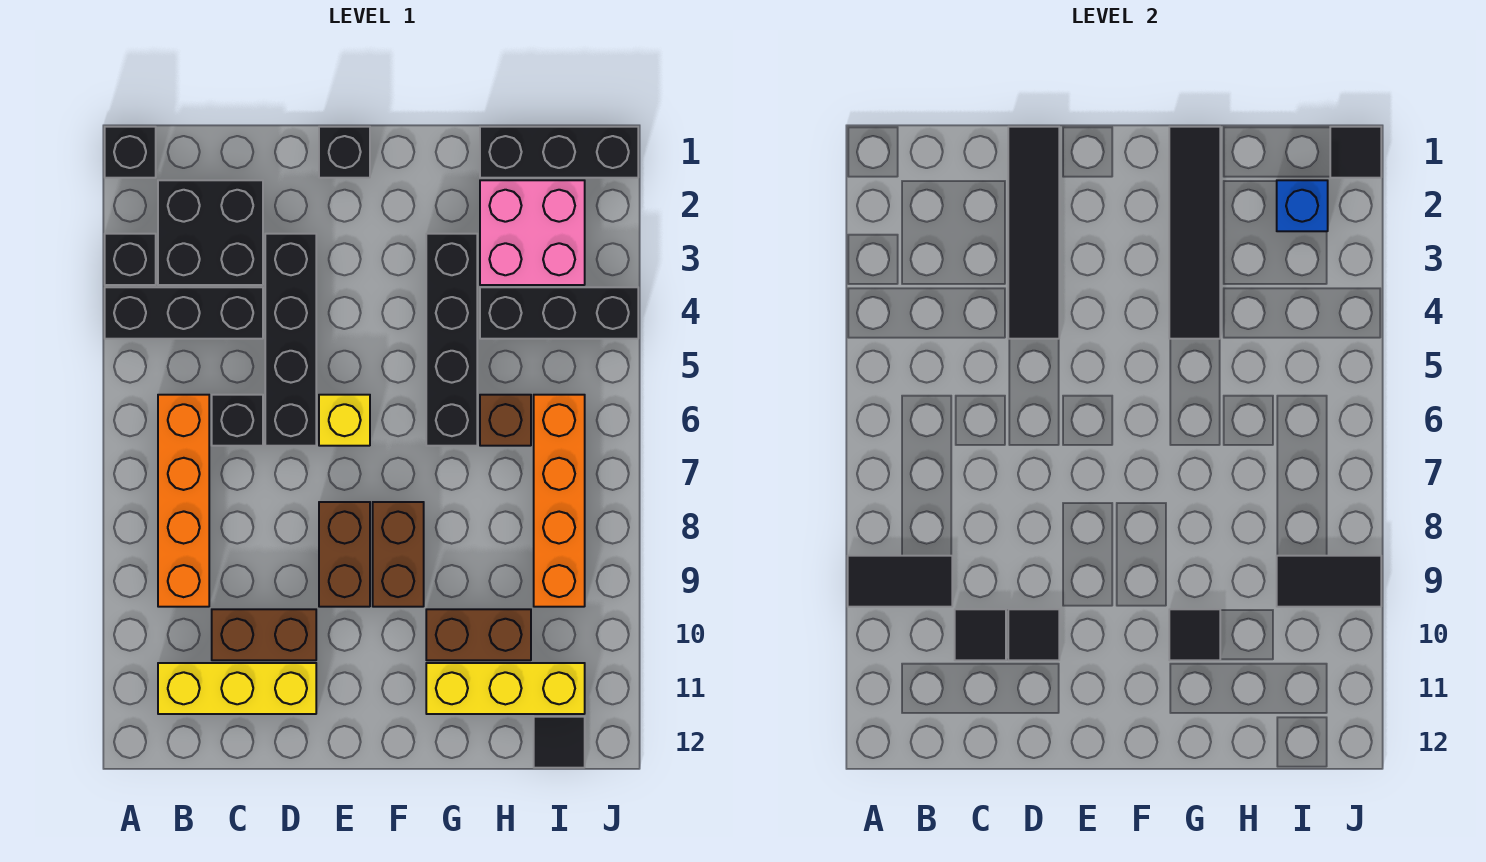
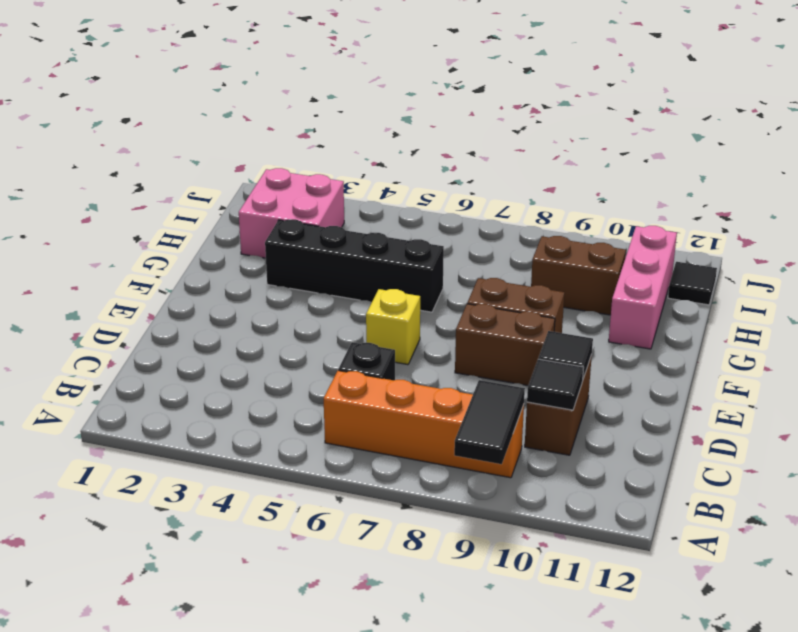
pink brick G11:I11 level 1 -> yellow brick G11:I11 level 1
brown brick H9:H10 level 1 -> brown brick G10:H10 level 1
none -> black brick A1 level 1
none -> black brick A3 level 1
none -> black brick A4:C4 level 1
none -> black brick B2:C3 level 1

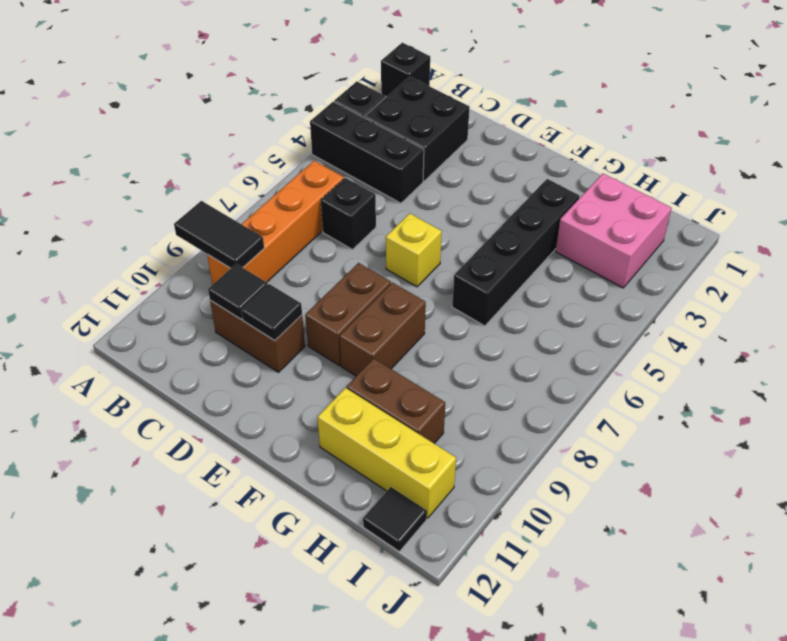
none -> yellow brick B11:D11 level 1
none -> black brick D3:D6 level 1
none -> black brick E1 level 1
none -> black brick H1:J1 level 1

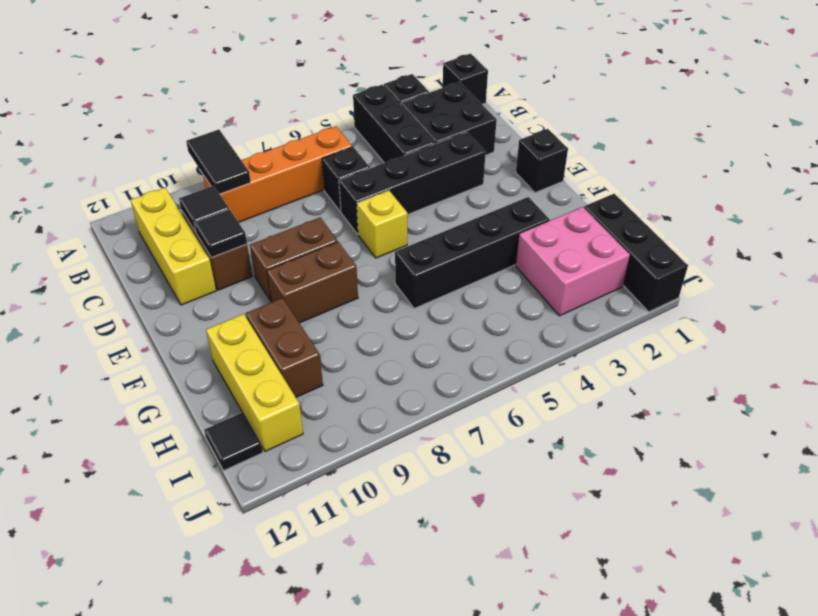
none -> black brick H4:J4 level 1
none -> brown brick H6 level 1
none -> orange brick I6:I9 level 1
none -> black tile D1:D4 level 2

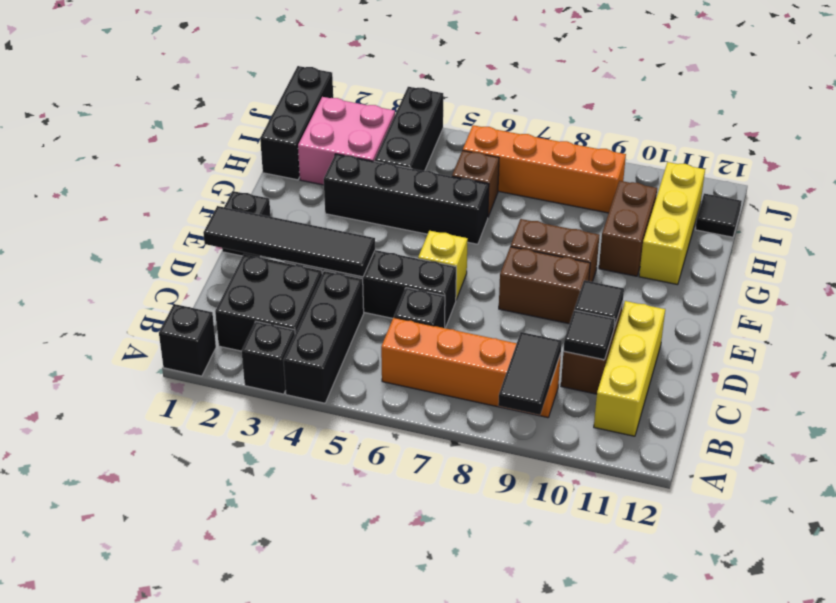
none -> black tile G1:G4 level 2
none -> black tile G10 level 2
none -> blue brick I2 level 2
none -> black tile I9:J9 level 2

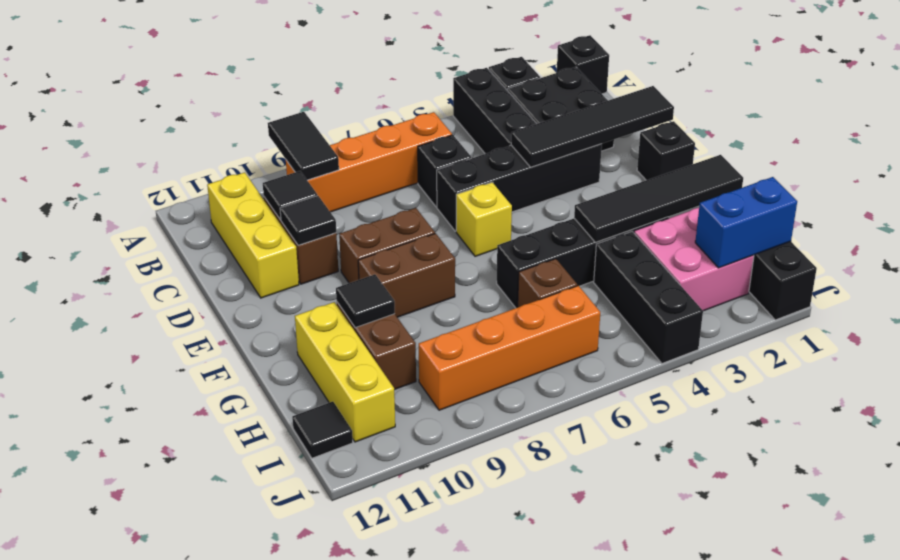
blue brick I1:I2 level 2 -> blue brick I2 level 2
none -> black tile I9:J9 level 2
none -> black tile J1 level 2

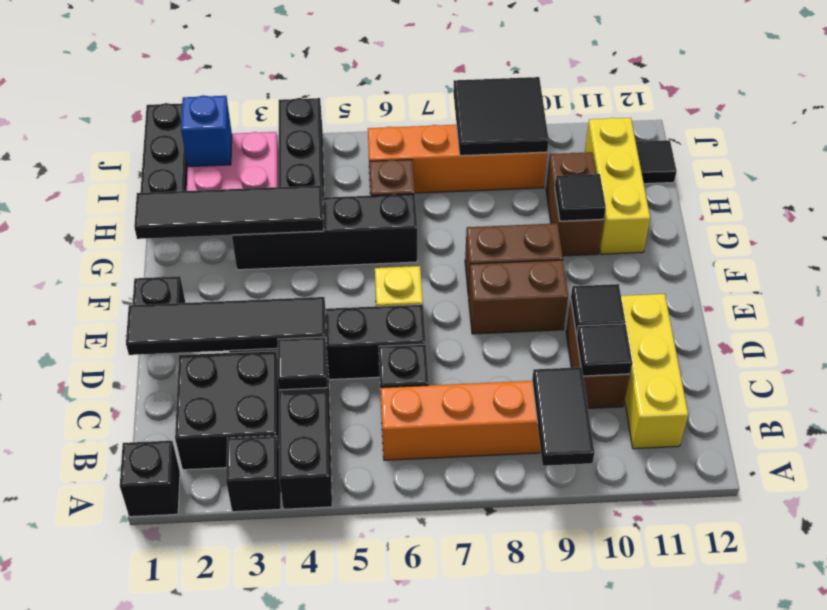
black tile C4 level 2 -> black tile J1 level 2
black tile I8:J9 level 2 -> black tile I9:J9 level 2

